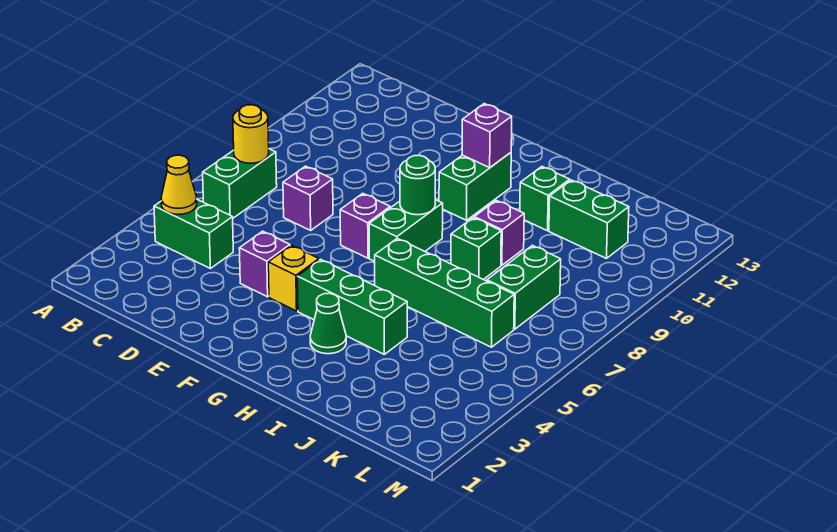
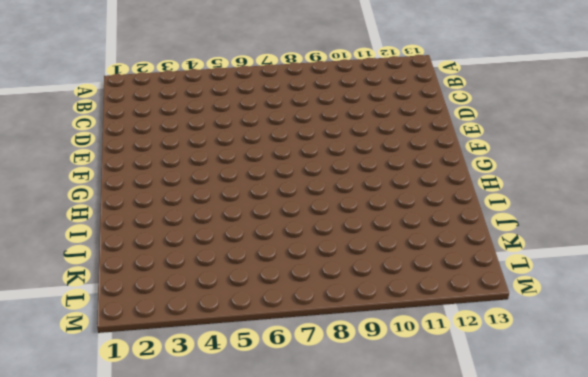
none -> green brick B4:C4 level 1
none -> green brick B6:B7 level 1
none -> purple brick D7 level 1

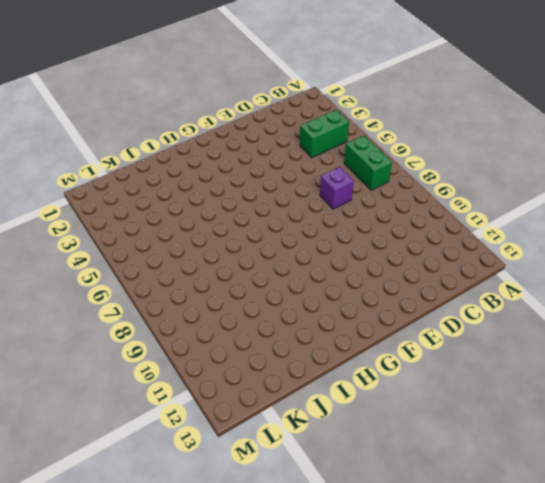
none -> purple brick E4 level 1
none -> yellow brick F4 level 1
none -> purple brick F7 level 1

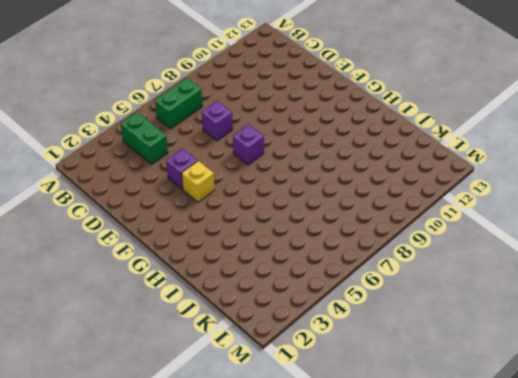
none -> green brick G4:I4 level 1
none -> green brick G7:G8 level 1
none -> green brick G10:G11 level 1

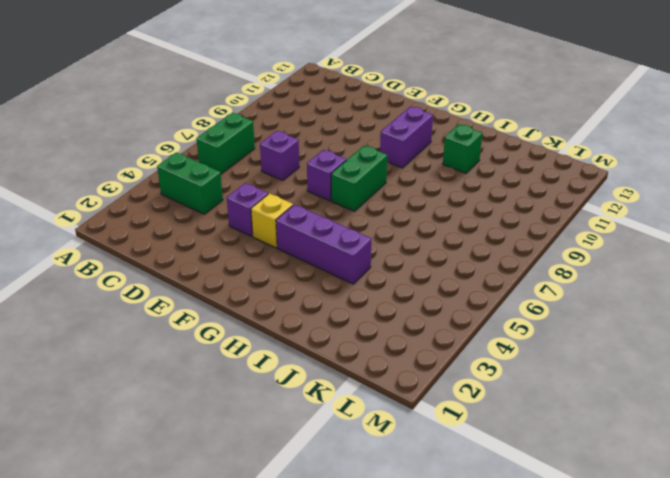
purple brick G4:I4 level 1 -> green brick G4:I4 level 1
purple brick G10:G11 level 1 -> green brick G10:G11 level 1
none -> green cone H3 level 1
none -> green brick H6:K6 level 1
none -> green brick I8 level 1

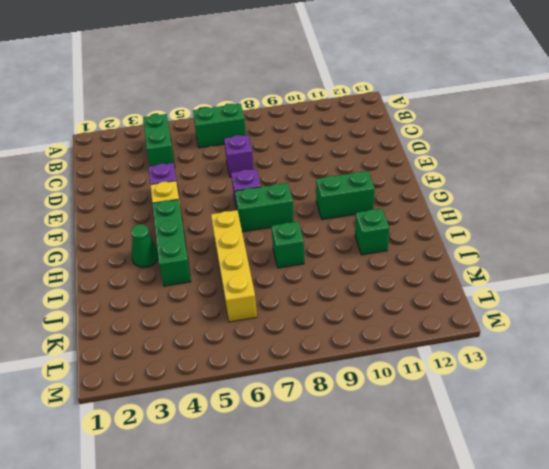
yellow brick H6:K6 level 1 -> green brick H6:K6 level 1
none -> purple brick I9 level 1
none -> green brick J11:K11 level 1
none -> green brick K7:K8 level 1

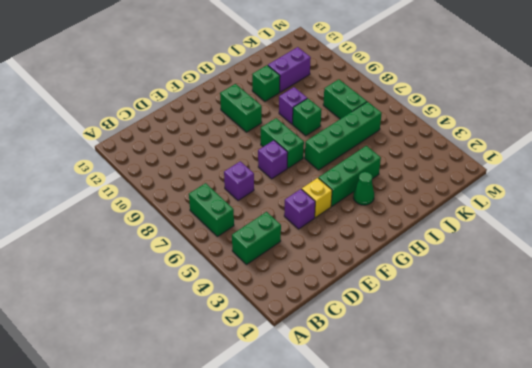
purple brick J11:K11 level 1 -> green brick J11:K11 level 1
none -> yellow cone B4 level 2
none -> yellow round brick B7 level 2
none -> green round brick G8 level 2

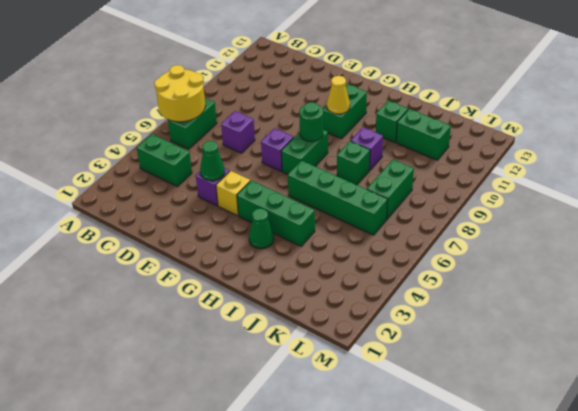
yellow round brick A6:B7 level 2 -> yellow round brick B7 level 2
green cone E4 level 2 -> none
yellow cone G10 level 2 -> yellow cone B4 level 2
none -> purple brick G11 level 2

